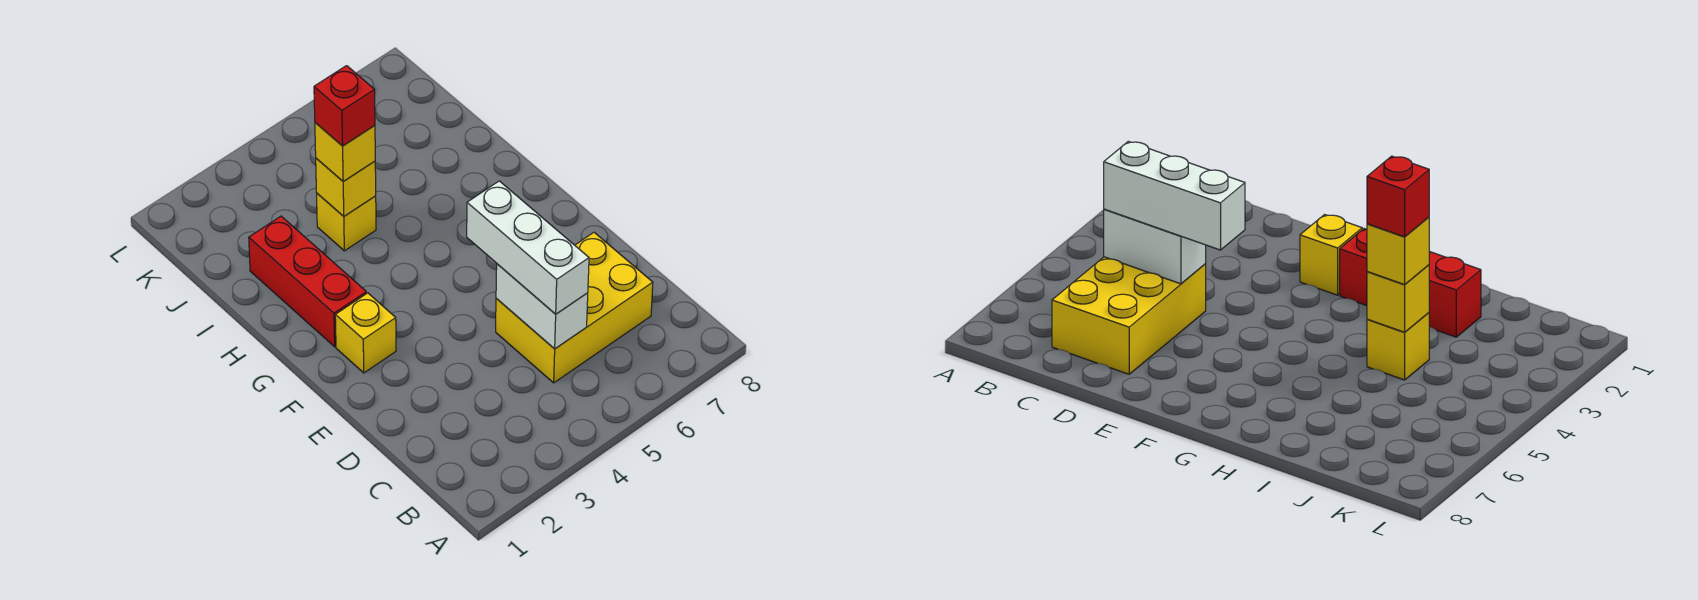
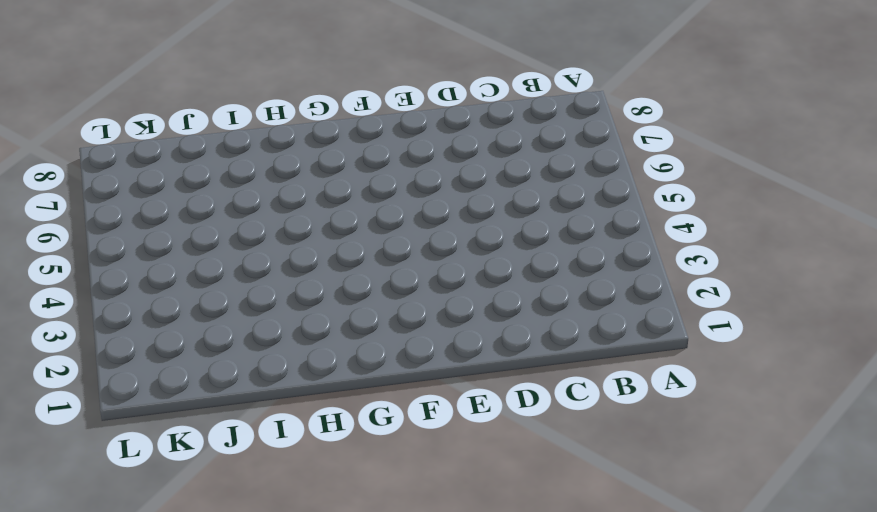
none -> yellow brick C5:D7 level 1
none -> yellow brick F2 level 1

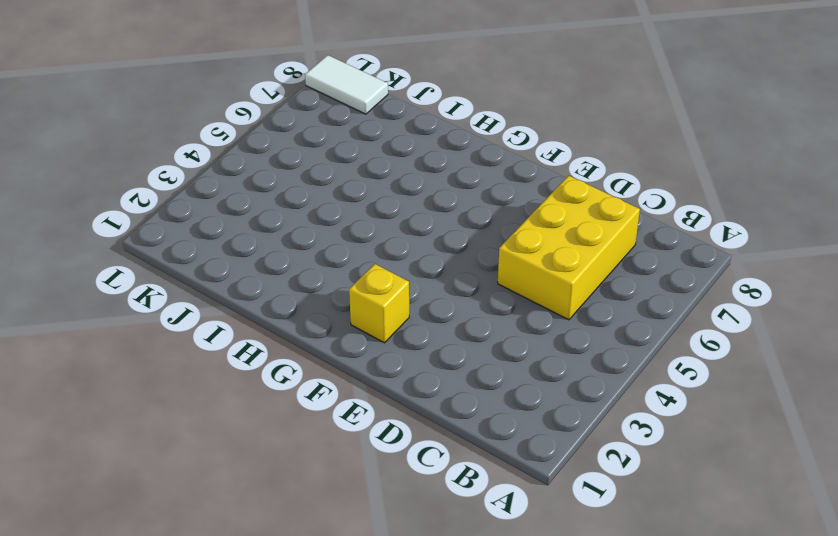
white tile K8:L8 level 1 -> none
none -> red brick G2:I2 level 1
none -> yellow brick I4 level 1

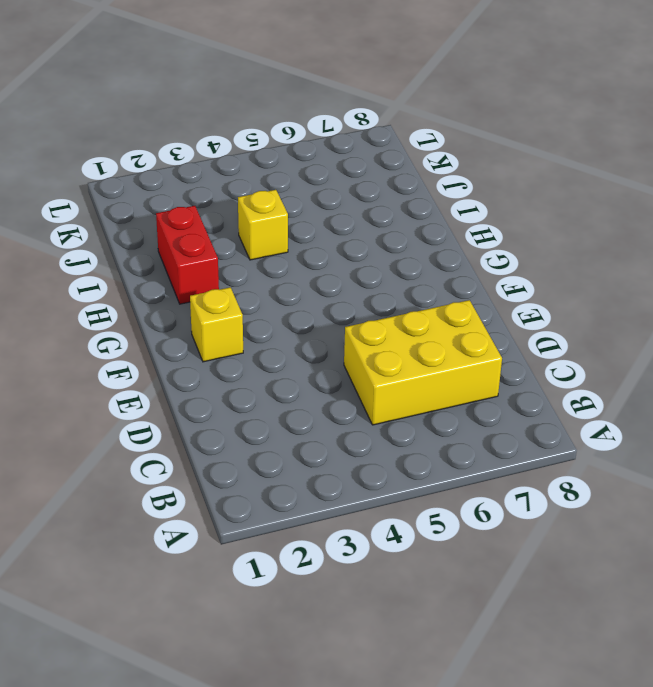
red brick H2:I2 level 1 -> red brick G2:I2 level 1
none -> white brick C5:D5 level 2
none -> yellow brick I4 level 2

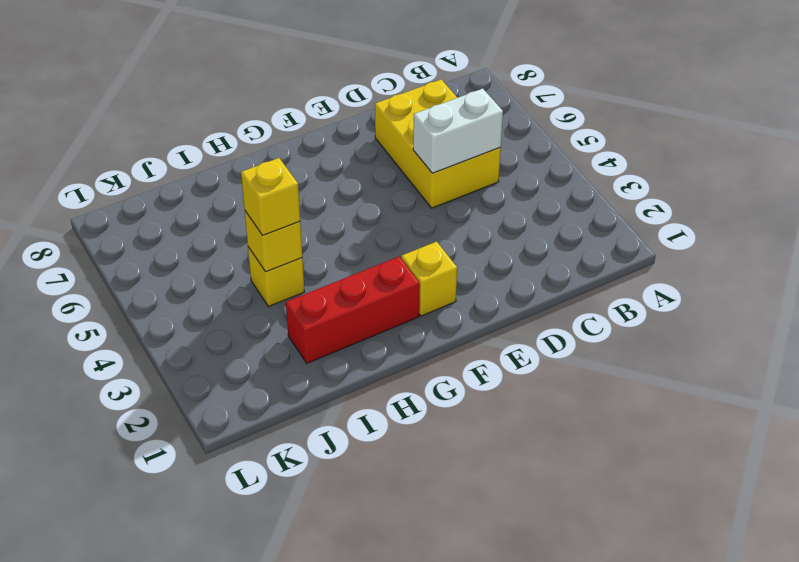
none -> white brick C5:E5 level 3
none -> red brick I4 level 4

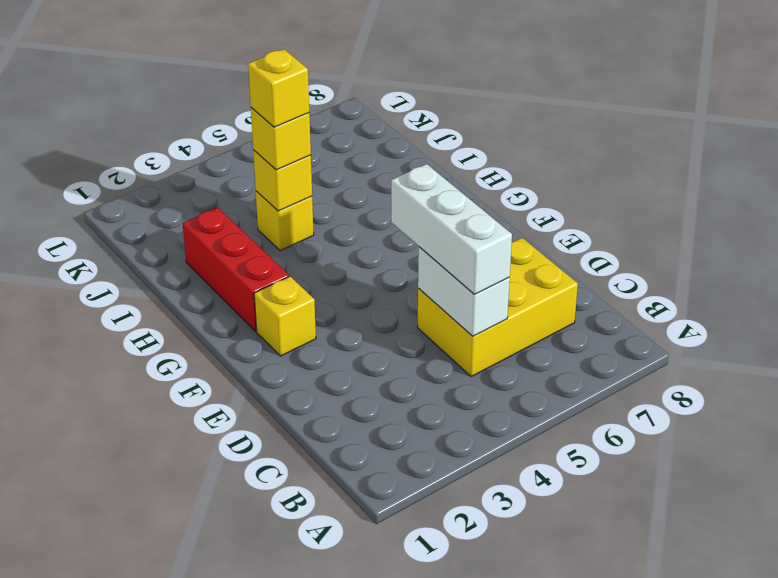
yellow brick I4 level 4 -> red brick I4 level 4

